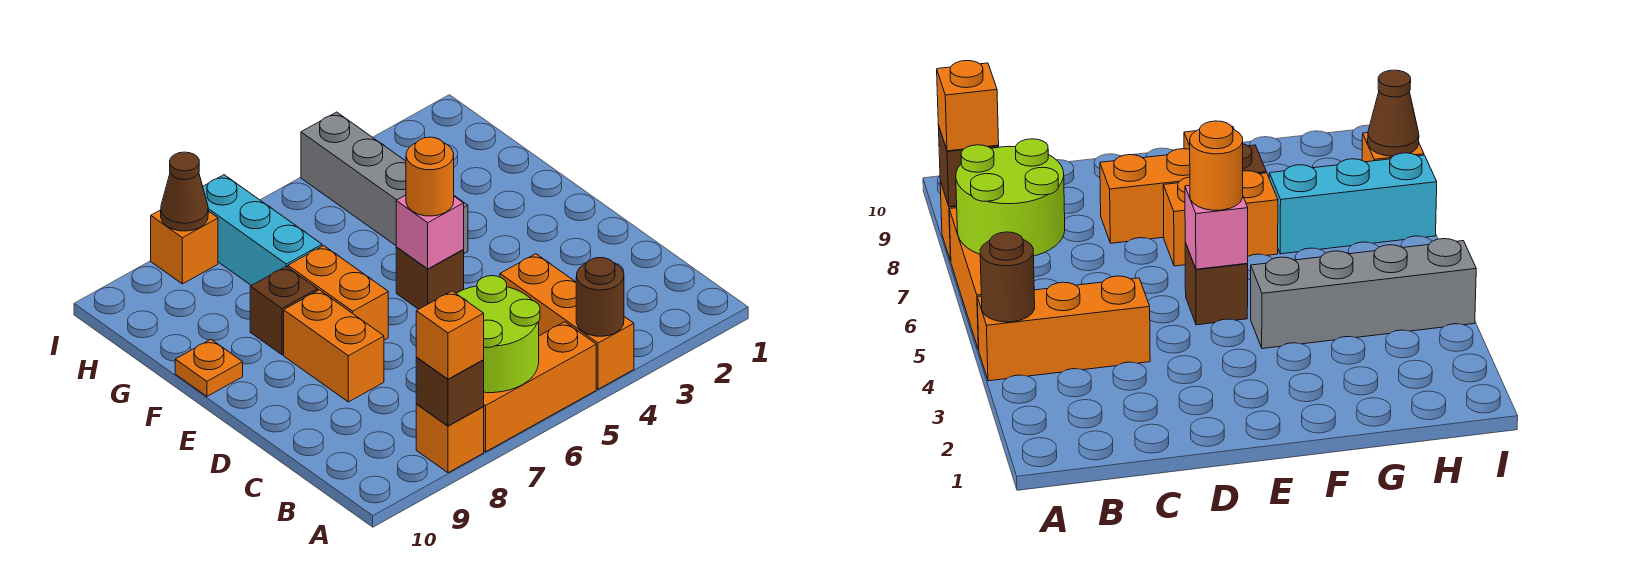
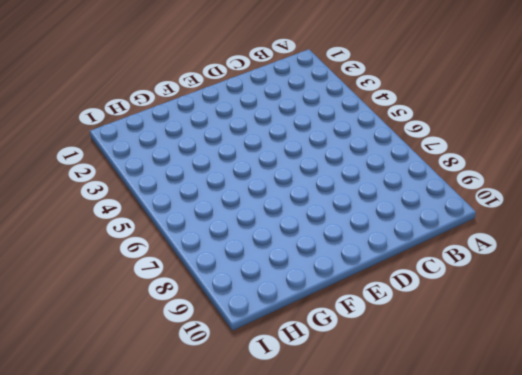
none -> orange brick A4:C4 level 1
none -> orange brick A5:A7 level 1
none -> orange brick A8 level 1

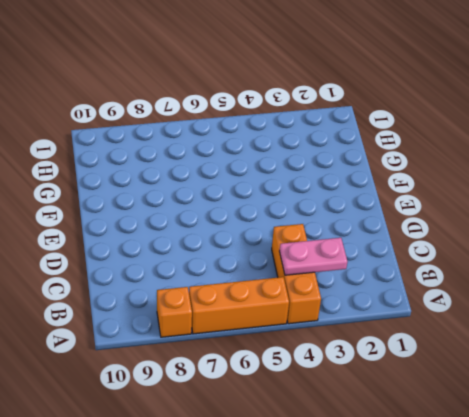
pink plate B3:B4 level 2 -> none
none -> orange brick D8:E8 level 1
none -> brown brick E5 level 1
none -> orange brick E7:F7 level 1

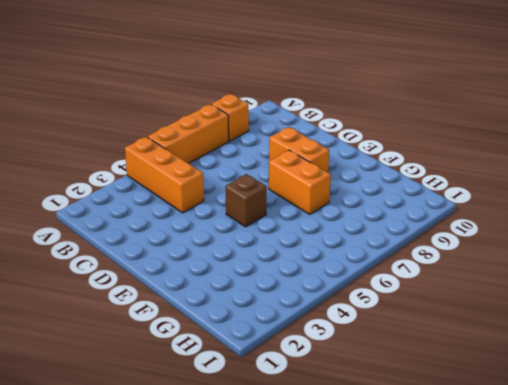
none -> grey brick F4:I4 level 1
none -> brown brick F8 level 1
none -> orange plate F10 level 1

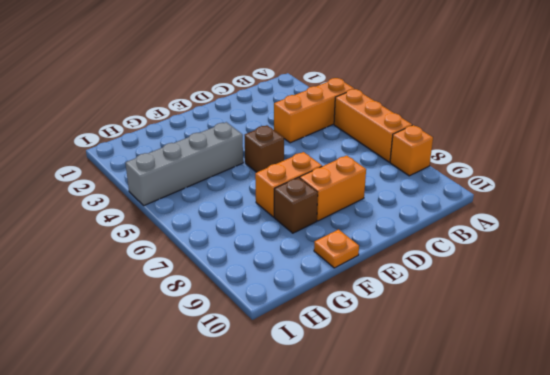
none -> cyan brick G7:I7 level 1
none -> orange brick I8 level 1
none -> brown round brick A4 level 2

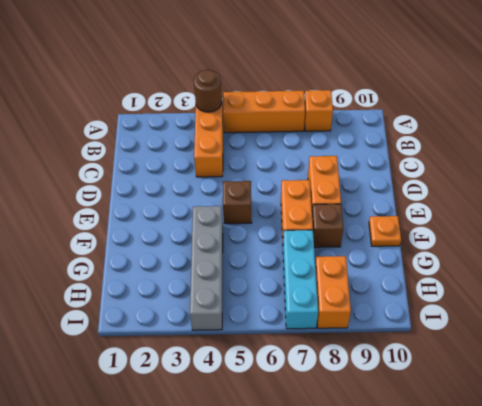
orange brick H8:I8 level 1 -> orange brick I8 level 1
none -> lime round brick A6:B7 level 2
none -> brown brick A8 level 2
none -> pink brick E5 level 2

